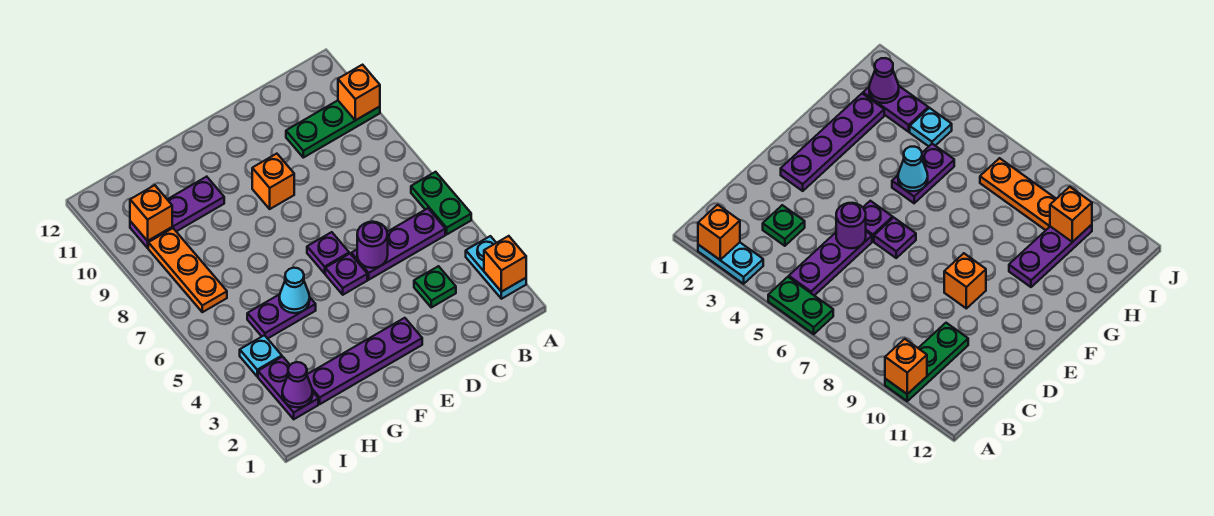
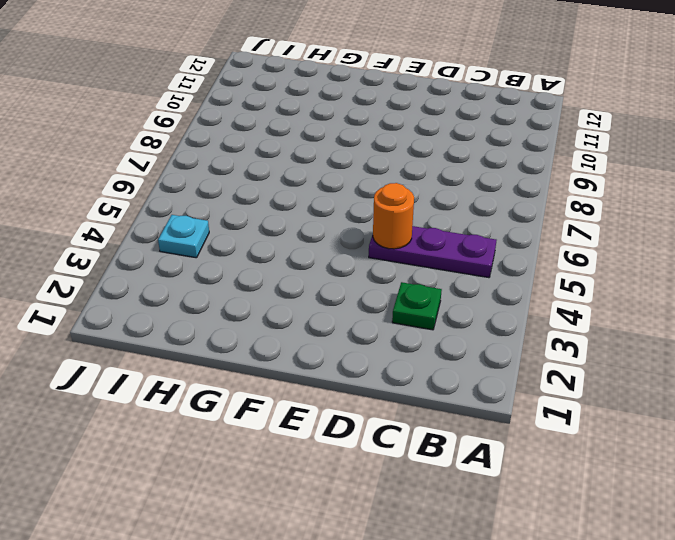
orange round brick D5 level 2 -> purple round brick D5 level 2
none -> cyan plate A2:A3 level 1
none -> green plate A5:A6 level 1
none -> green plate A10:C10 level 1

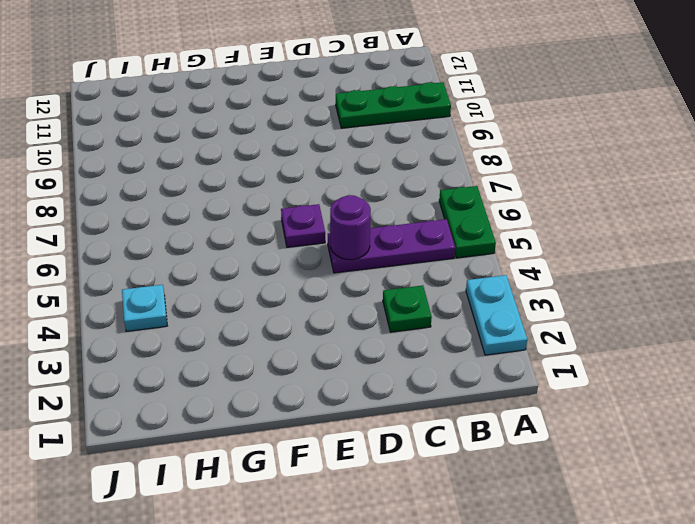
none -> purple plate E2:H2 level 1
none -> purple plate E5 level 1
none -> orange brick E9 level 1

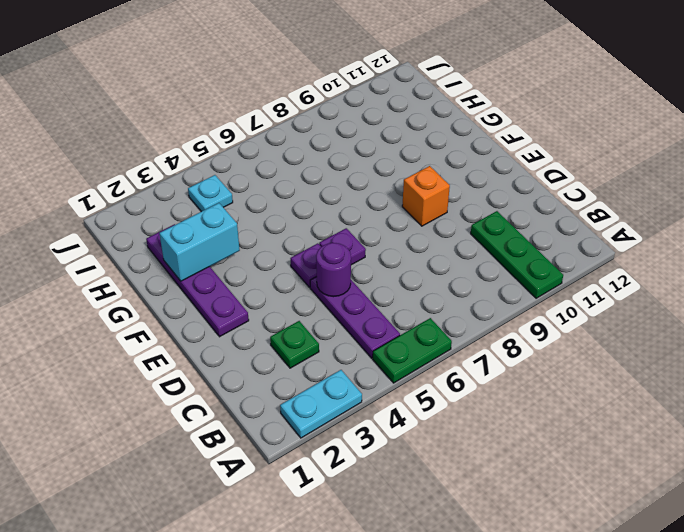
cyan brick G2:G3 level 2 -> none
none -> purple plate G5:H5 level 1
none -> purple plate G10:I10 level 1
none -> purple plate I2:I3 level 1

